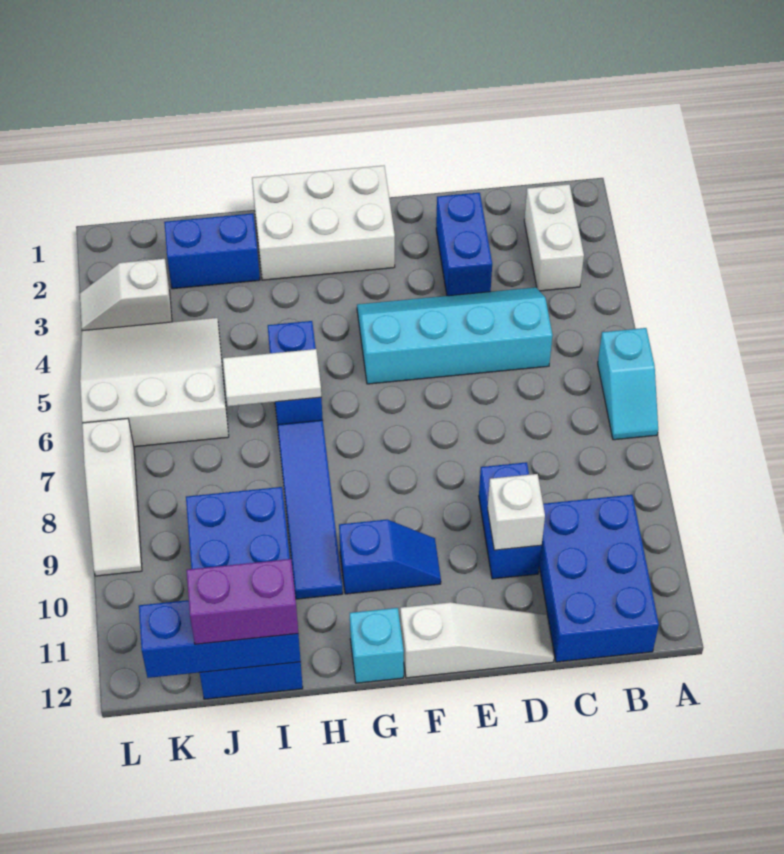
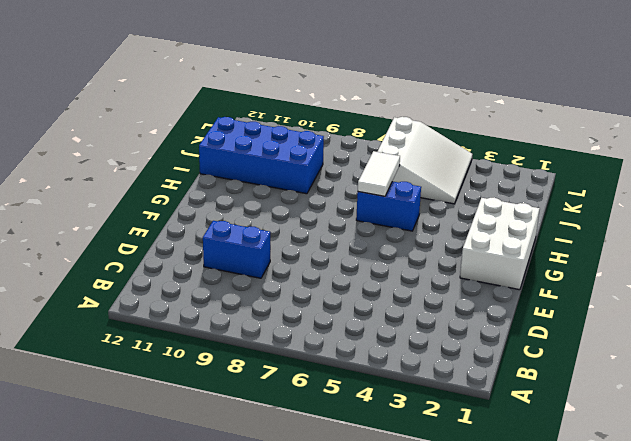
none -> cyan slope A6:A7 level 1 top 6
none -> white brick B2:B3 level 1
none -> blue brick B10:C12 level 1

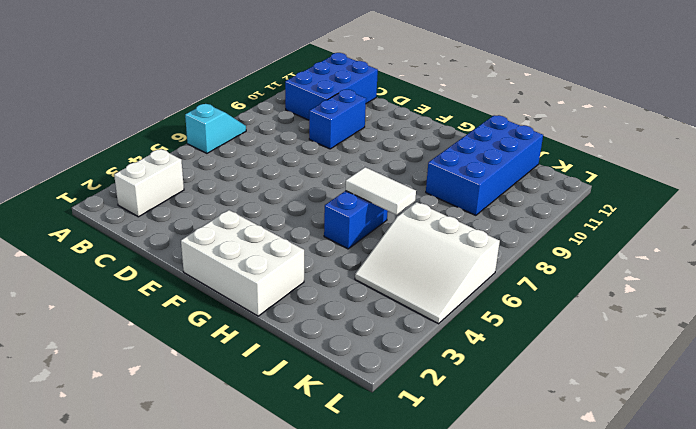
none -> cyan slope C4:F5 level 1 top 5
none -> blue brick D2:D3 level 1
none -> white slope D12:F12 level 1 top F

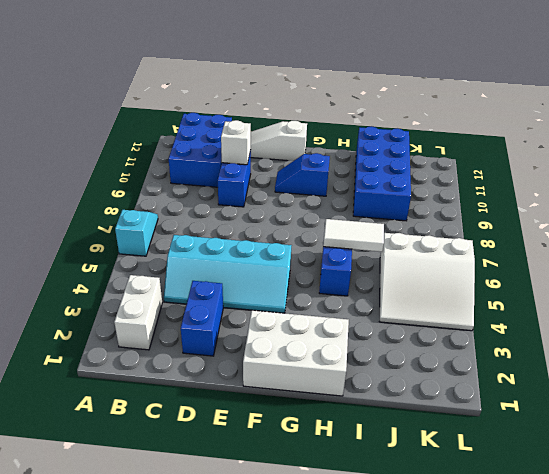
none -> cyan brick G12 level 1
none -> blue tile H7:H10 level 1
none -> blue brick I2:J2 level 1

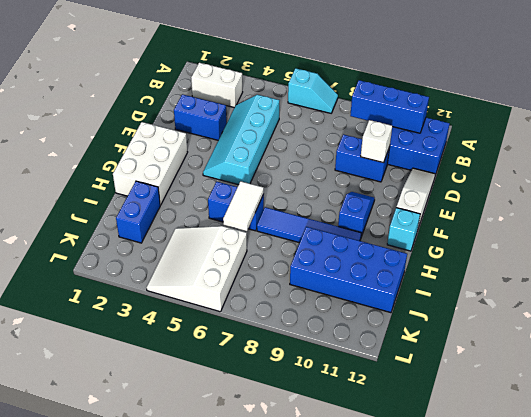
blue brick B9:B11 level 2 -> blue brick I12:K12 level 2
none -> white slope K3:L3 level 1 top K
none -> white slope L7:L9 level 1 top 7
none -> purple brick I12:J12 level 3

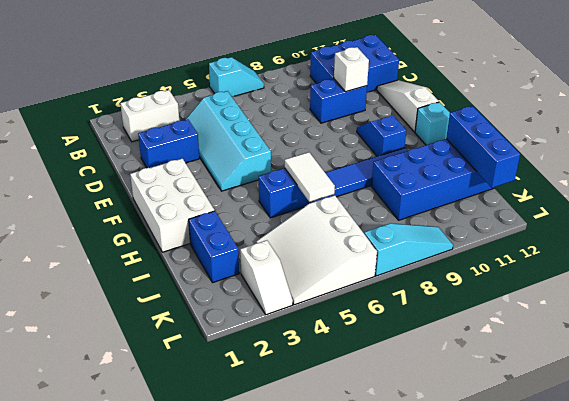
cyan slope L7:L9 level 1 top 7 -> white slope L7:L9 level 1 top 7
none -> purple brick I12:J12 level 3

